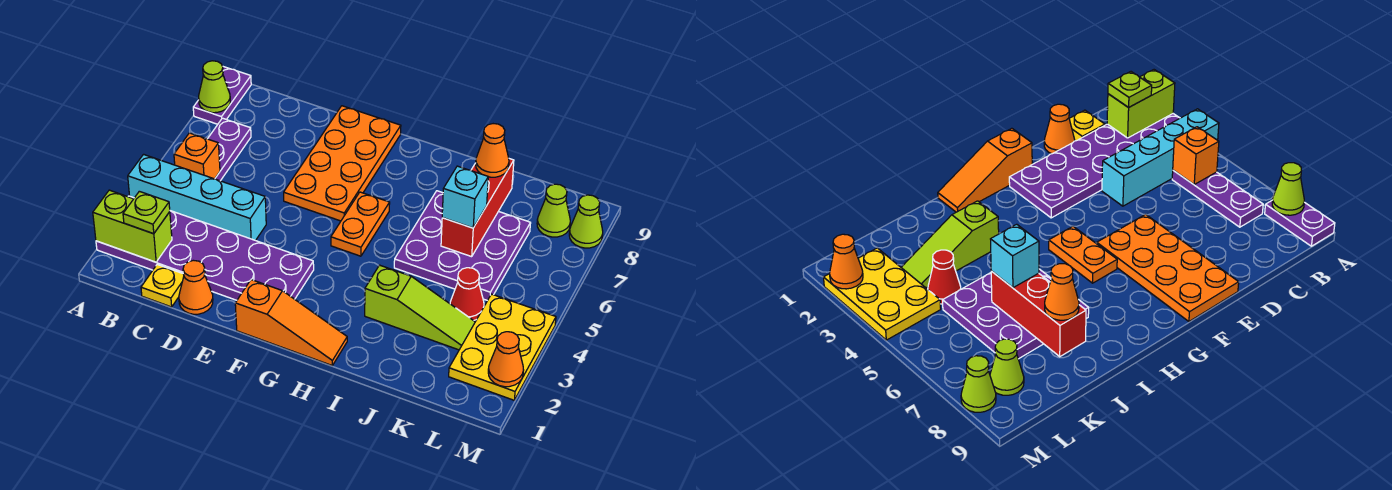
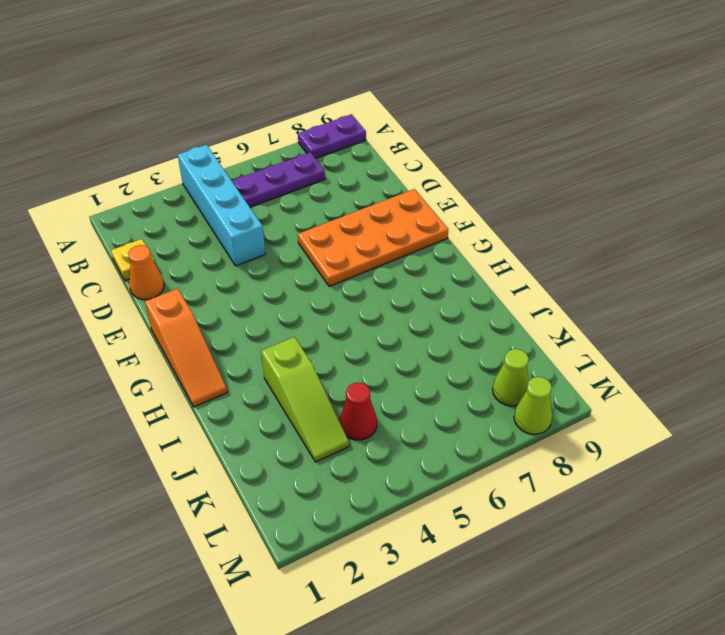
none -> purple plate A2:F3 level 1
none -> orange plate G5:G6 level 1
none -> purple plate I5:K7 level 1

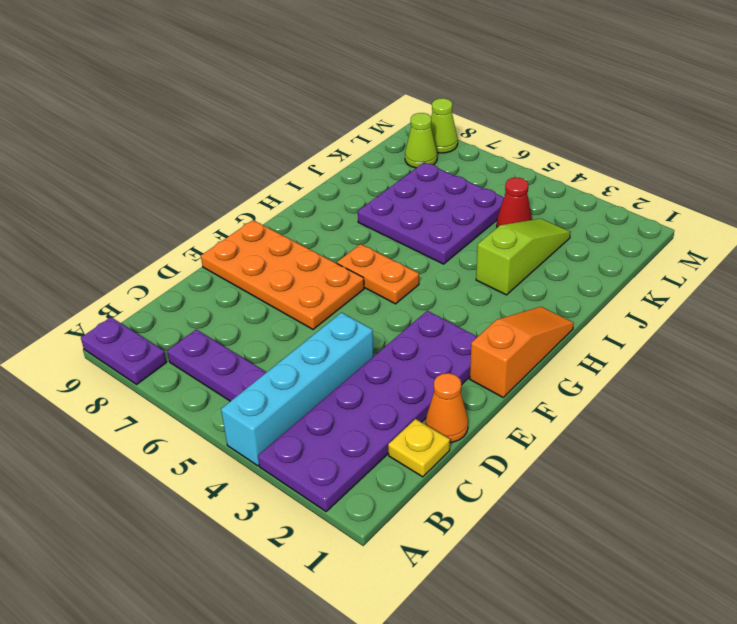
none -> yellow plate L2:M4 level 1
none -> lime brick A2:B2 level 2
none -> lime cone A8 level 2

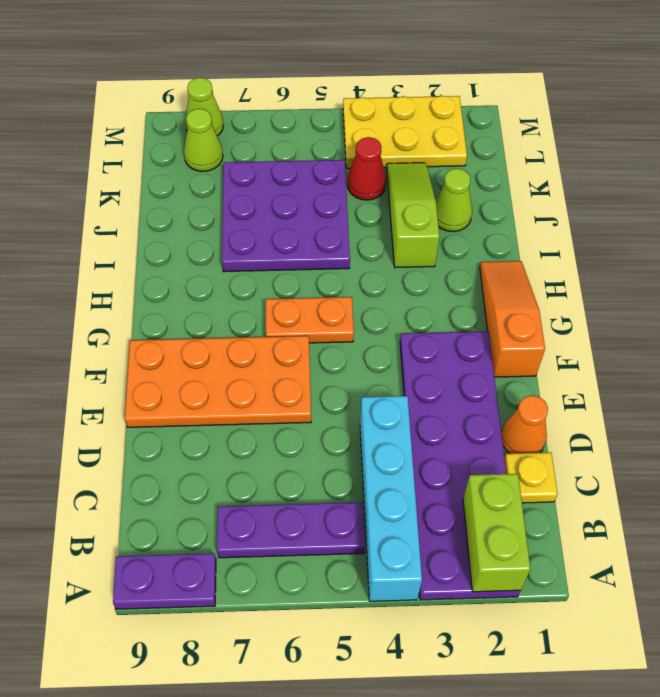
lime cone J2 level 1 -> lime cone A8 level 2
none -> orange brick B5 level 2
none -> red brick J6:J8 level 2
none -> orange cone M2 level 2

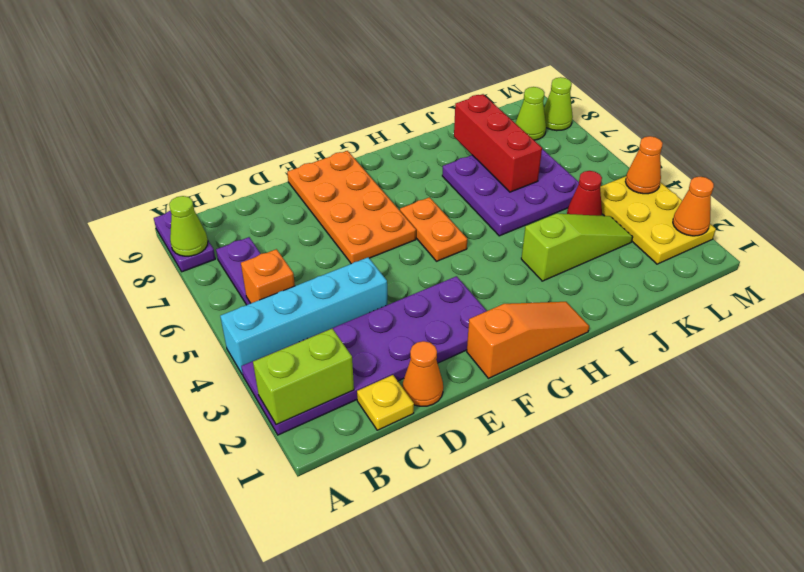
orange cone M4 level 2 -> orange cone J8 level 3
none -> lime plate B2 level 3
none -> cyan brick J6 level 3

